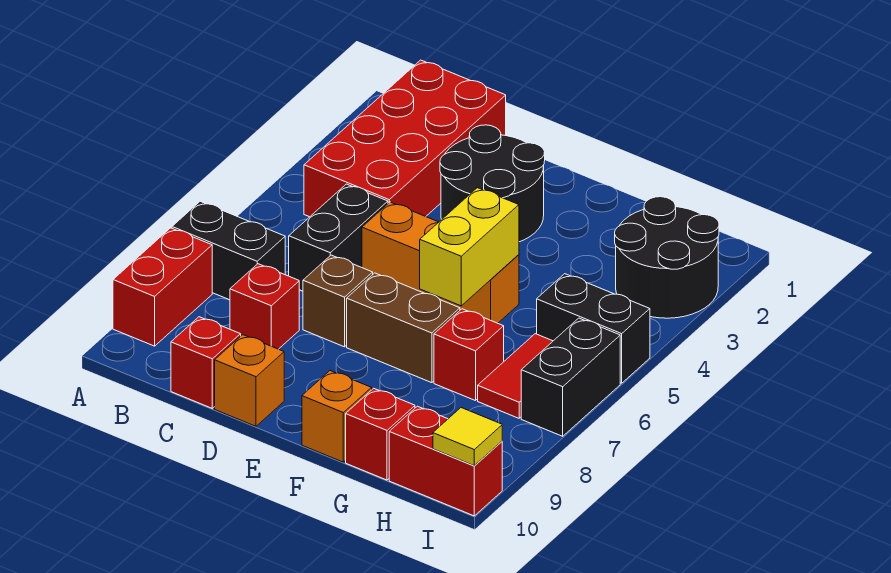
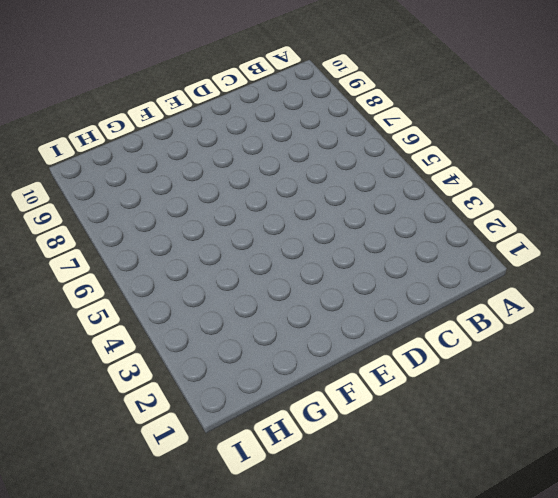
none -> black brick A7:B7 level 1
none -> red brick A8:A9 level 1
none -> red brick B1:C4 level 1

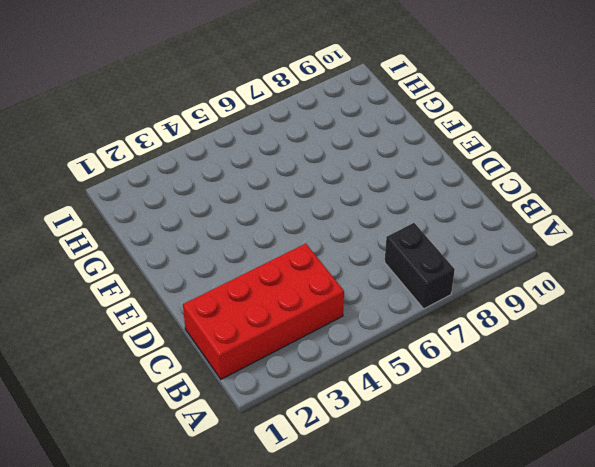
none -> red brick A8:A9 level 1
none -> black brick C5:C6 level 1
none -> red brick C8 level 1

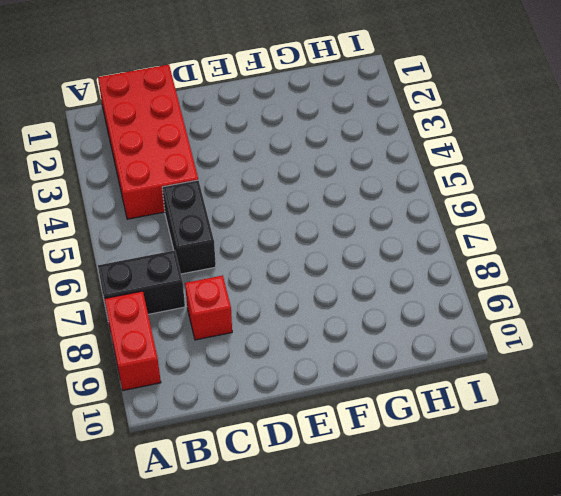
none -> red brick C10 level 1
none -> black round brick D2:E3 level 1
none -> orange brick D5:F5 level 1

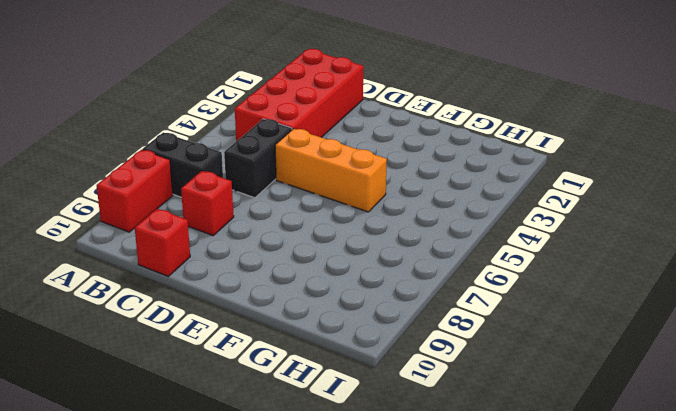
none -> black round brick D2:E3 level 1
none -> brown brick D7 level 1
none -> orange brick D10 level 1

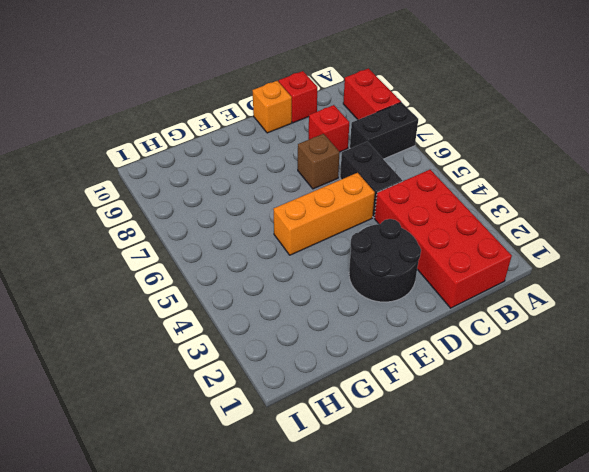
none -> brown brick E7:F7 level 1
none -> orange brick F10 level 1
none -> red brick G7 level 1

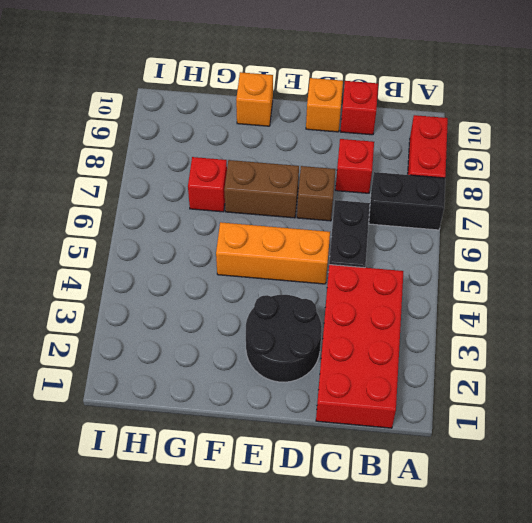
none -> red brick G10 level 1
none -> black round brick H2:I3 level 1
none -> black brick H5:I5 level 1

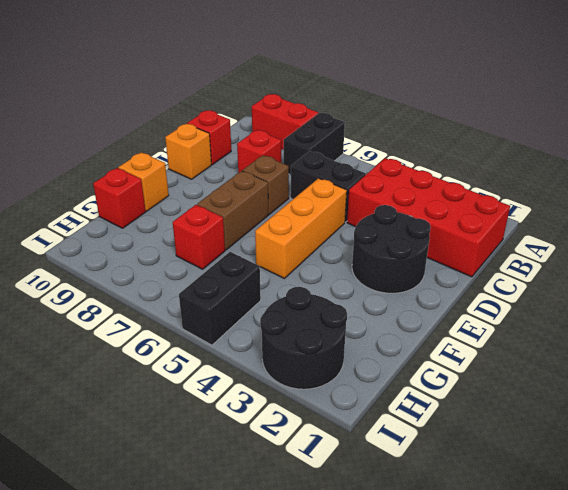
none -> red tile H6:H7 level 1
none -> red brick H10:I10 level 1
none -> black brick I6:I7 level 1

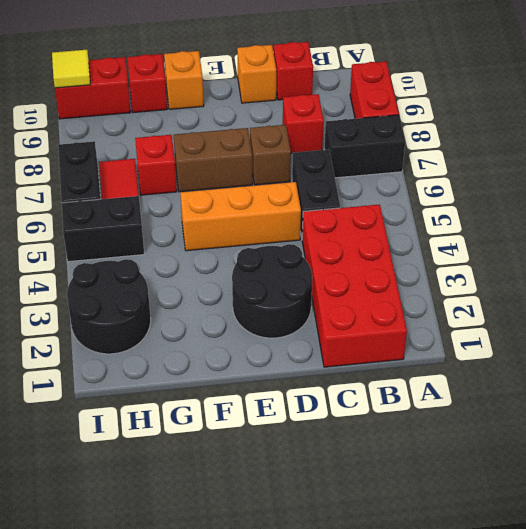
none -> yellow brick F5:F6 level 2

